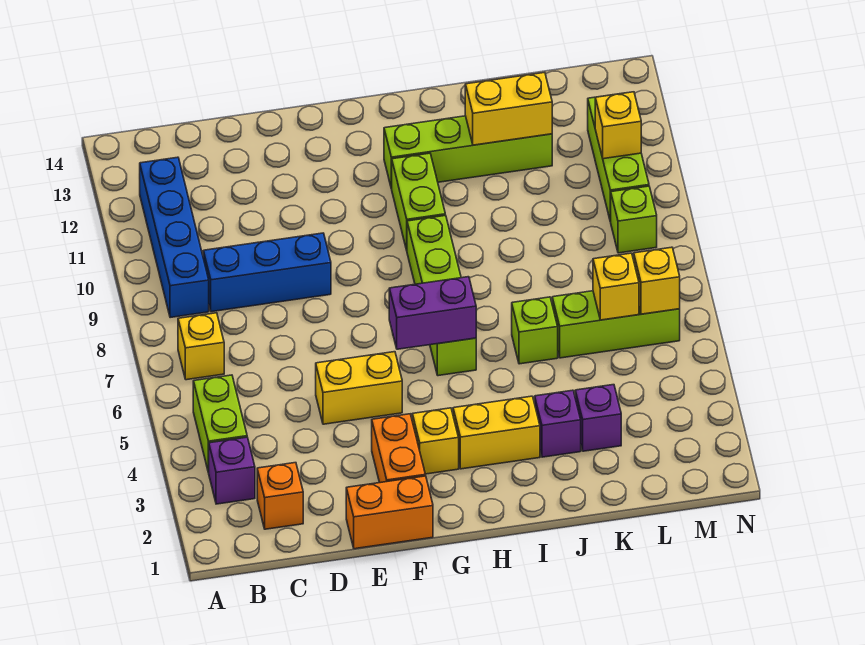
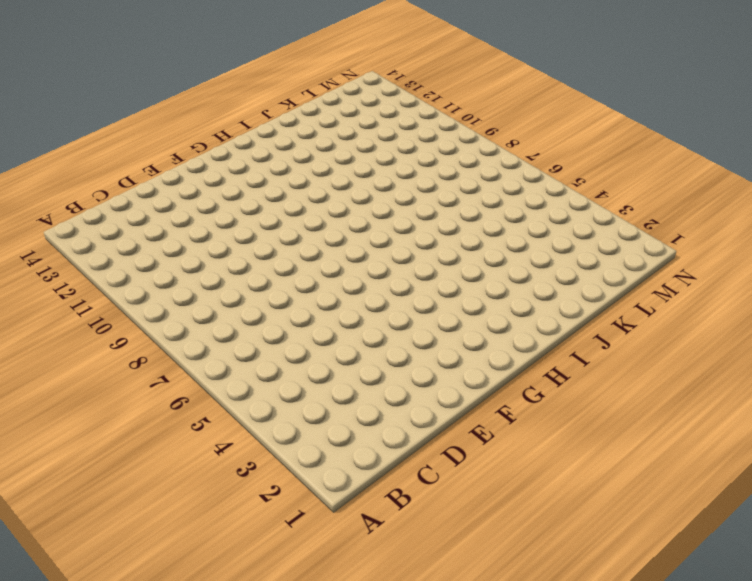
none -> purple brick B3 level 1
none -> lime brick B4:B5 level 1
none -> yellow brick B7 level 1

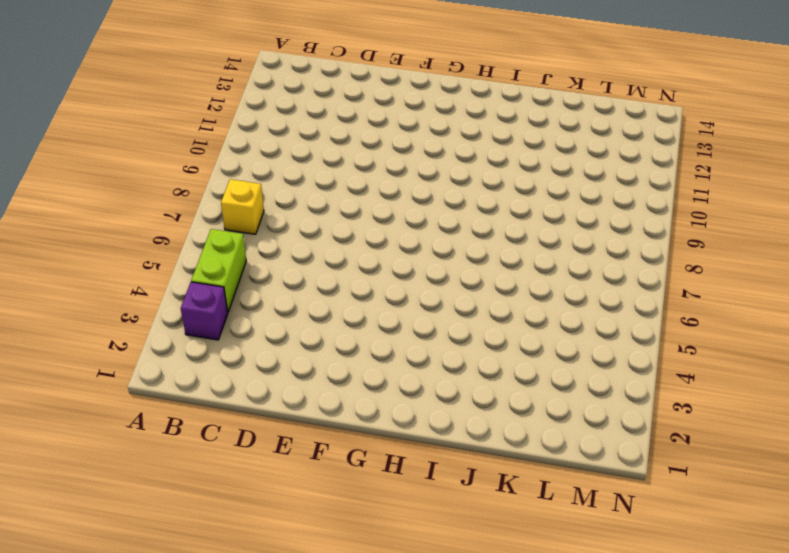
none -> blue brick B9:B12 level 1
none -> orange brick C2 level 1
none -> blue brick C9:E9 level 1

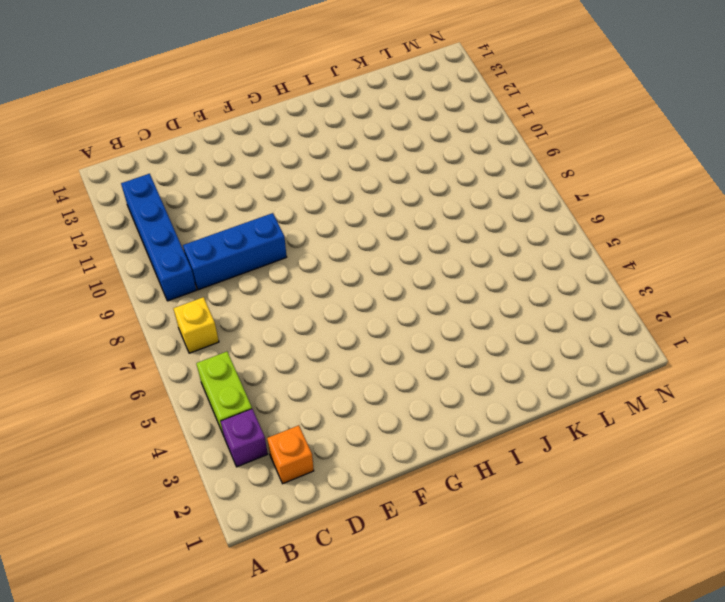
none -> orange brick E1:F1 level 1
none -> yellow brick E5:F5 level 1
none -> orange brick F2:F3 level 1

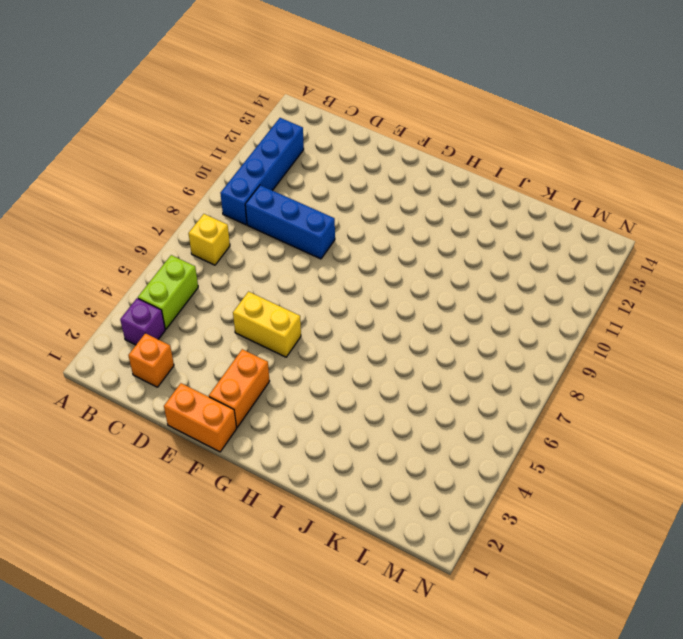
none -> yellow brick G3 level 1
none -> yellow brick H3:I3 level 1
none -> lime brick H6:H9 level 1

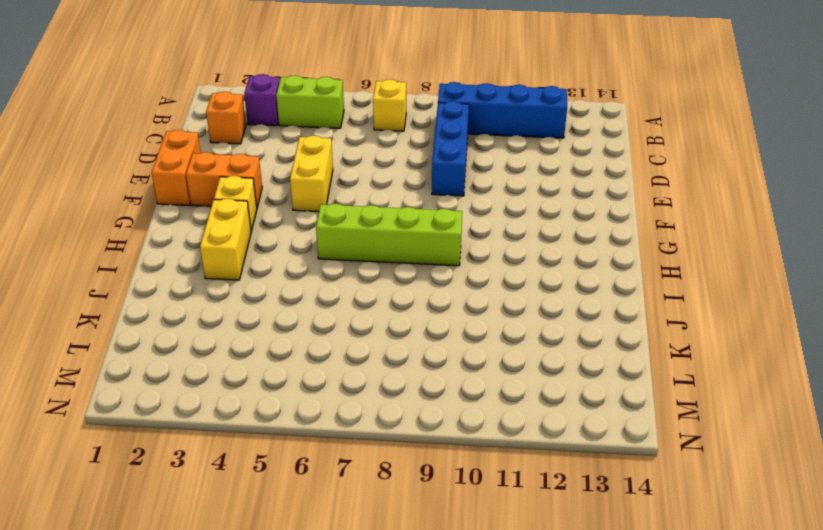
none -> lime brick H10:H11 level 1
none -> lime brick H12:K12 level 1
none -> purple brick J3 level 1

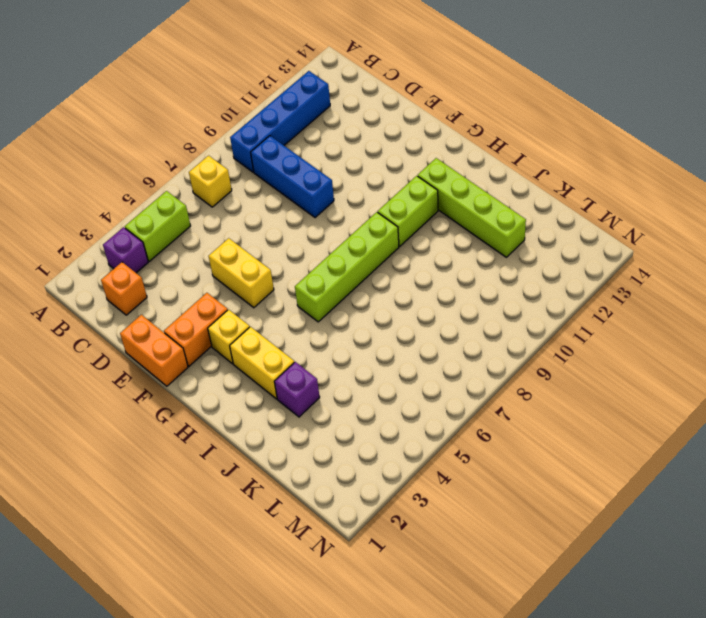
none -> lime brick J6 level 1
none -> purple brick K3 level 1
none -> lime brick K6:M6 level 1

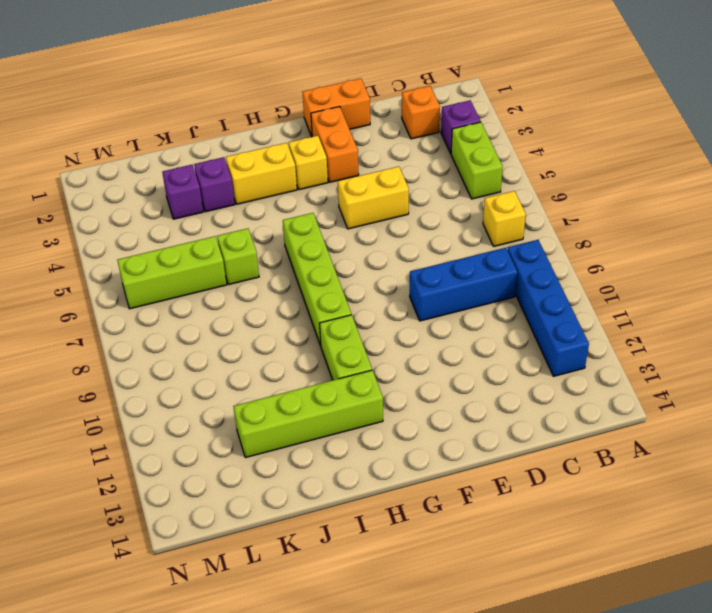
none -> lime brick M9 level 1
none -> lime brick M10:M12 level 1
none -> purple brick G6:H6 level 2

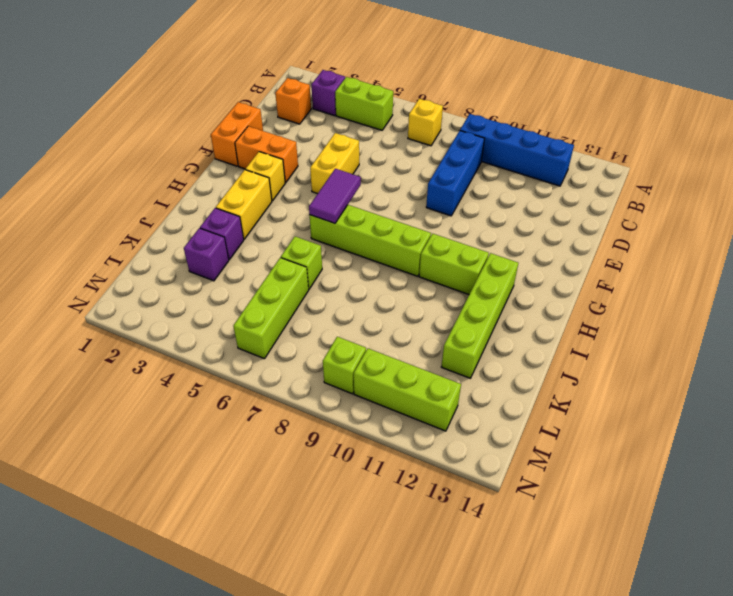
purple tile G6:H6 level 2 -> purple brick G6:H6 level 2
none -> yellow brick J12:K12 level 2
none -> yellow brick L6 level 2
none -> yellow brick M6 level 2

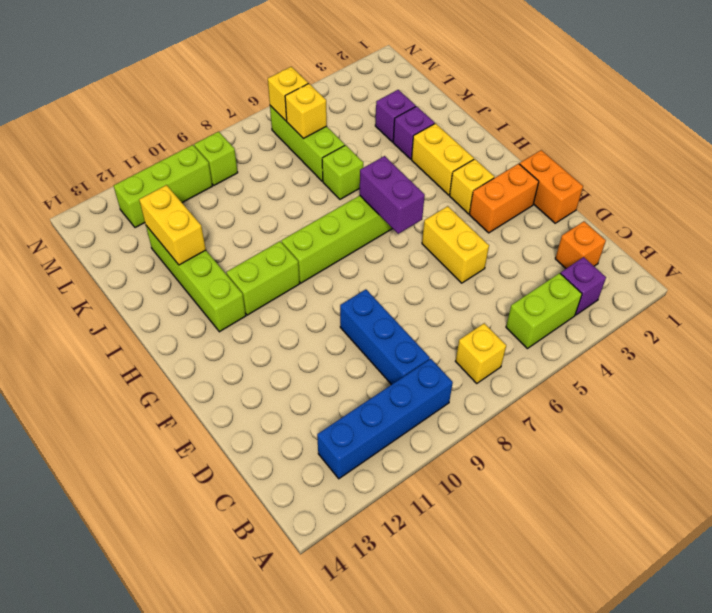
none -> yellow brick M11 level 2

